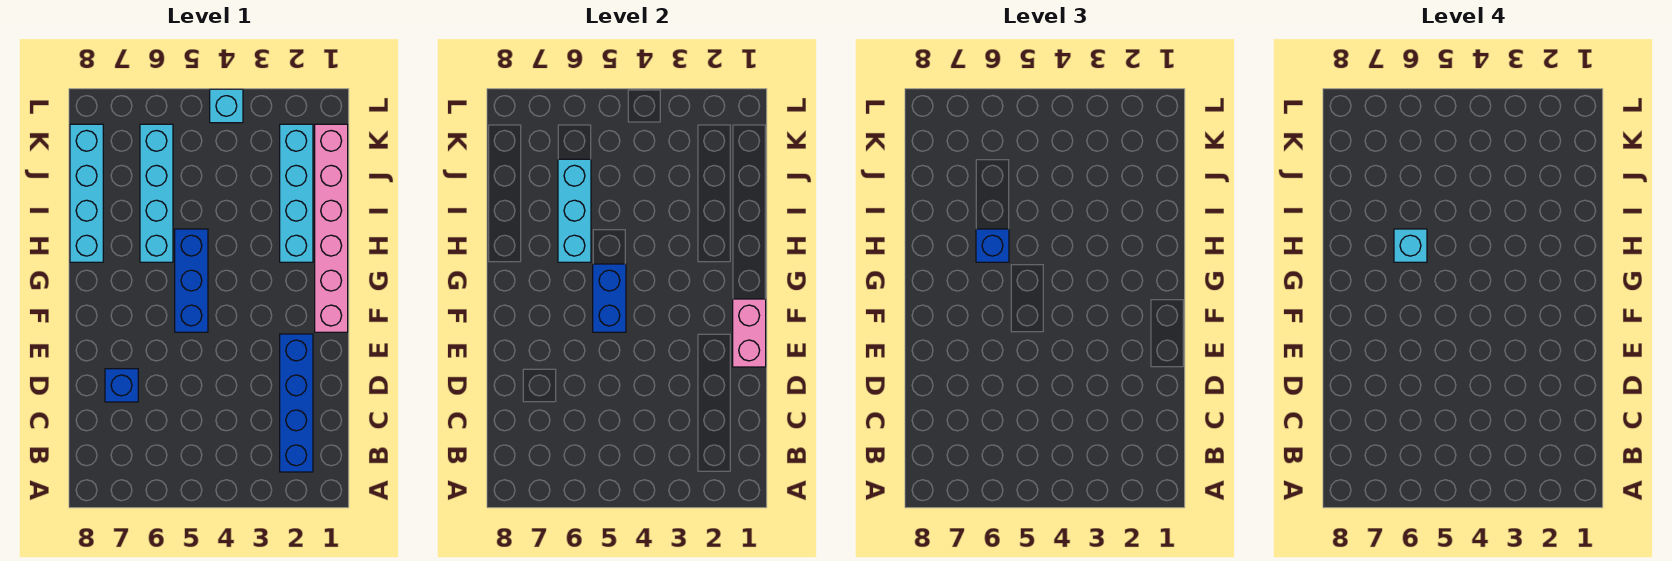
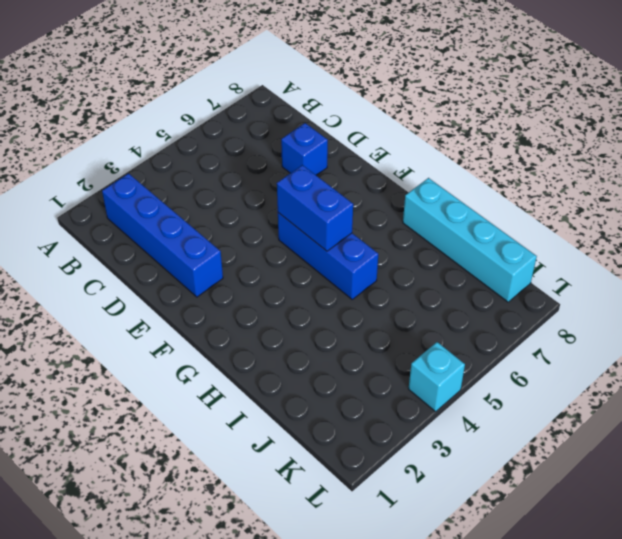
none -> pink brick F1:K1 level 1
none -> cyan brick H2:K2 level 1
none -> cyan brick H6:K6 level 1

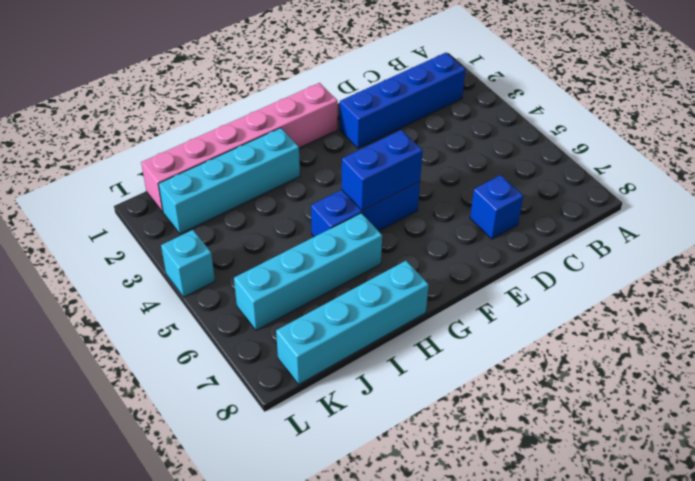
none -> pink brick E1:F1 level 2
none -> cyan brick H6:J6 level 2
none -> blue brick H6 level 3

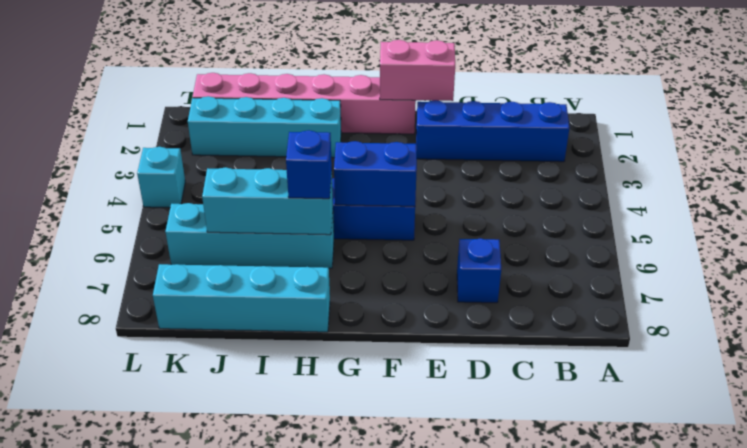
none -> cyan brick H6 level 4

